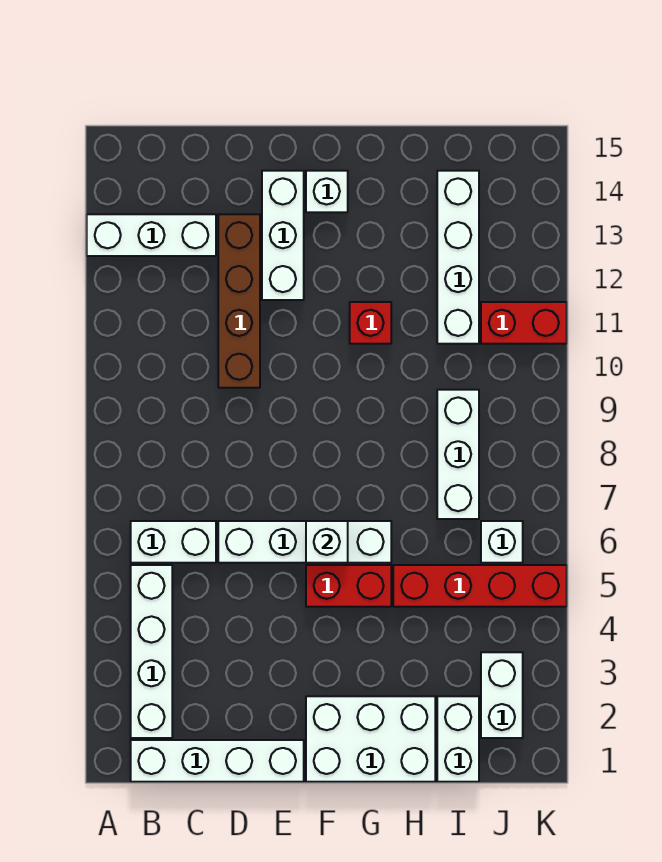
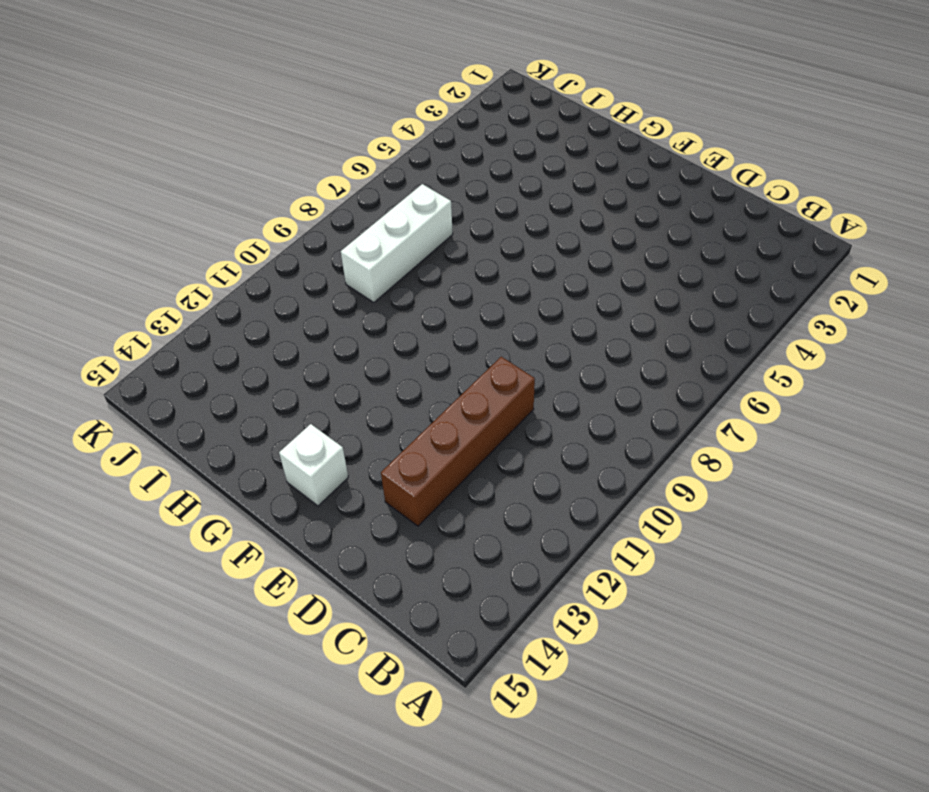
none -> white brick A13:C13 level 1
none -> white brick B1:E1 level 1
none -> white brick B2:B5 level 1

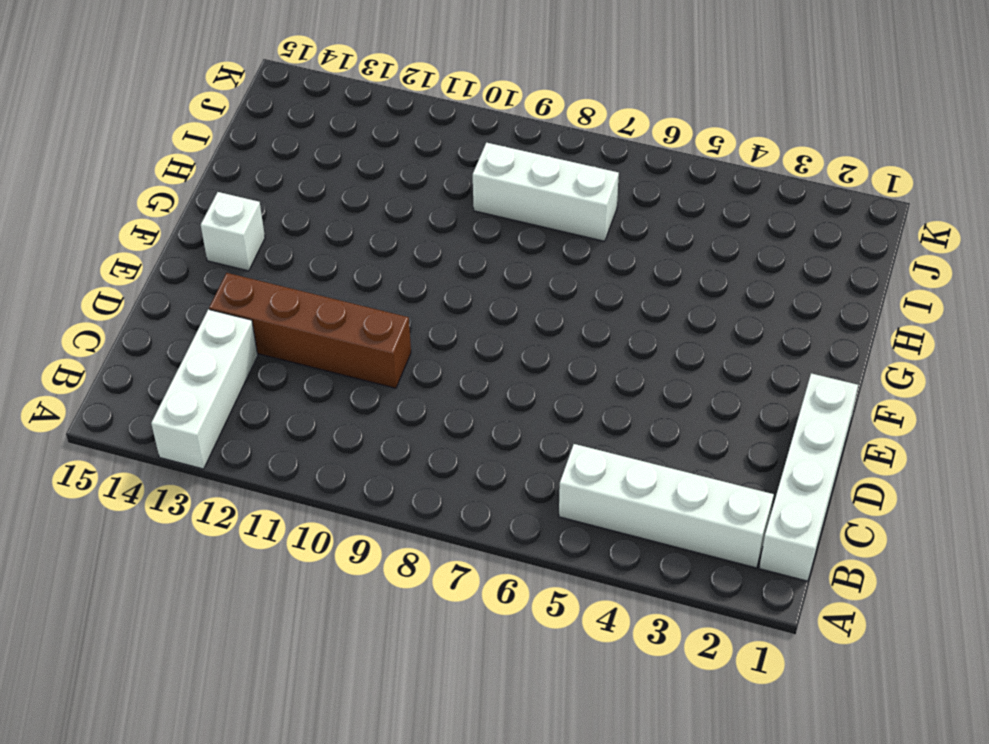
none -> white brick B6:C6 level 1
none -> white brick D6:G6 level 1
none -> white brick E12:E14 level 1

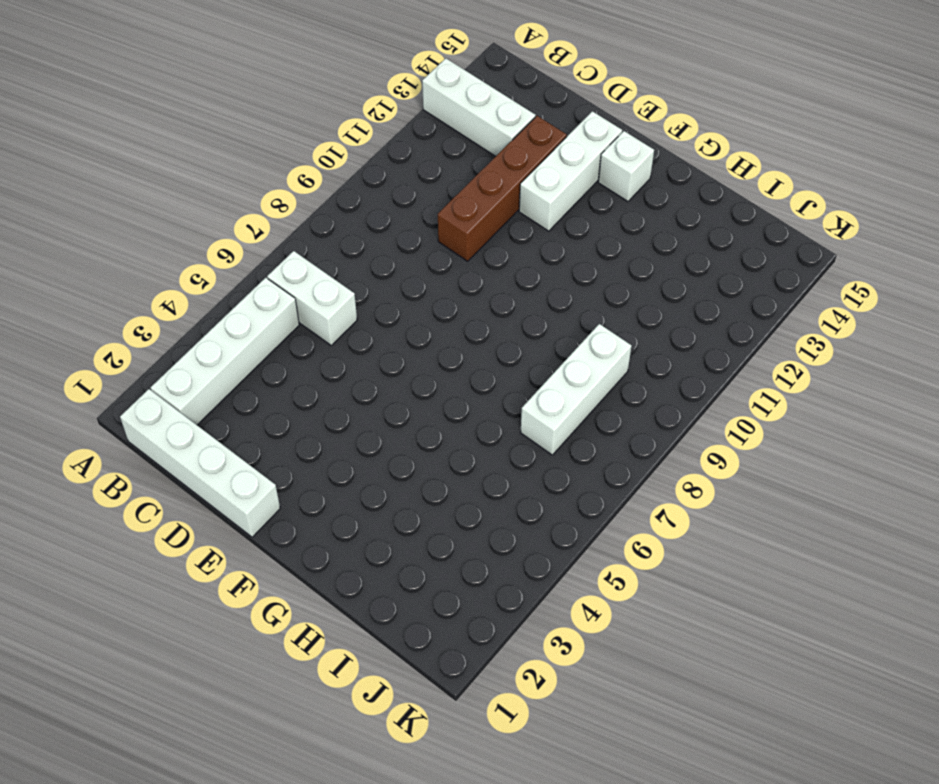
none -> white brick D6:G6 level 1
none -> white brick F1:H2 level 1
none -> red brick F5:G5 level 1

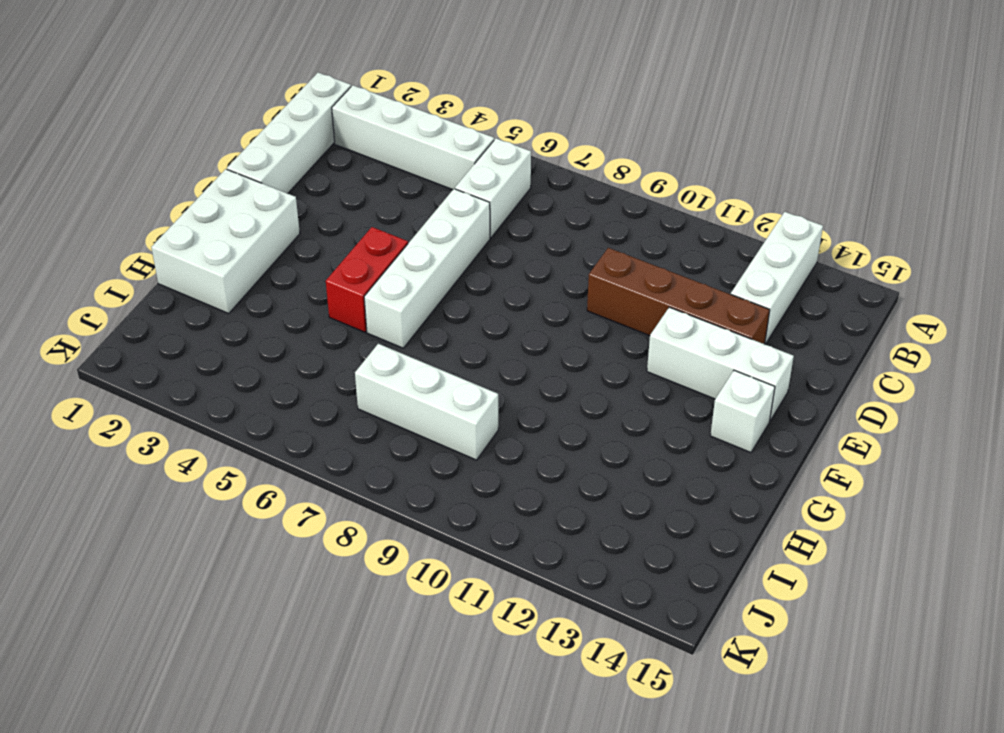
none -> red brick G11 level 1
none -> red brick H5:K5 level 1
none -> white brick I1:I2 level 1

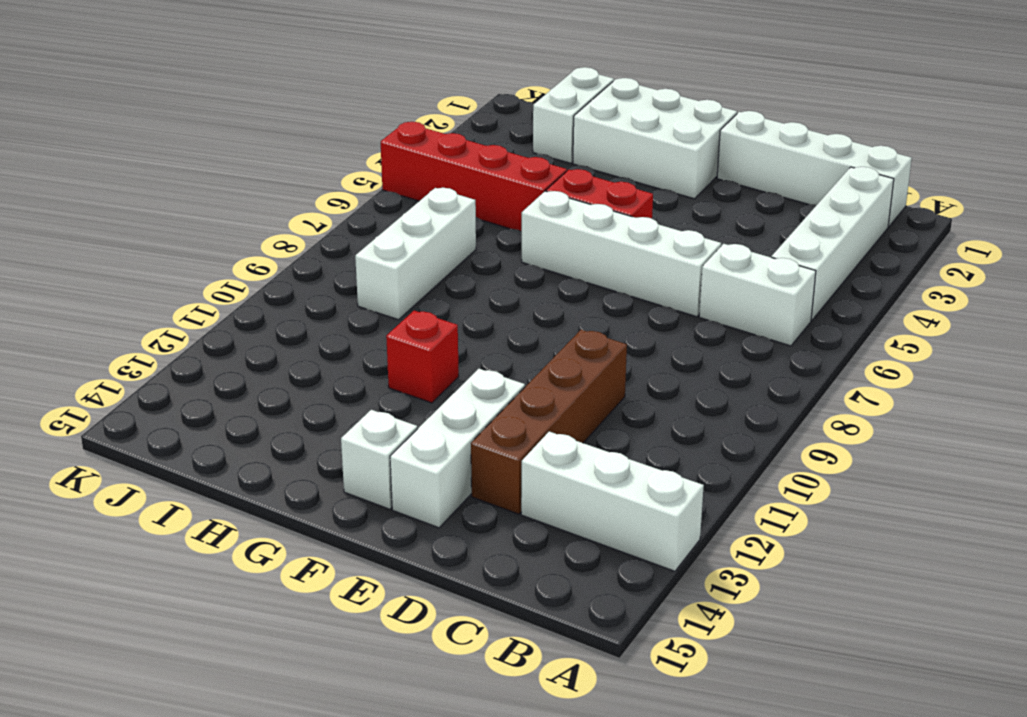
none -> white brick I11:I14 level 1
none -> white brick J2:J3 level 1
none -> white brick J6 level 1

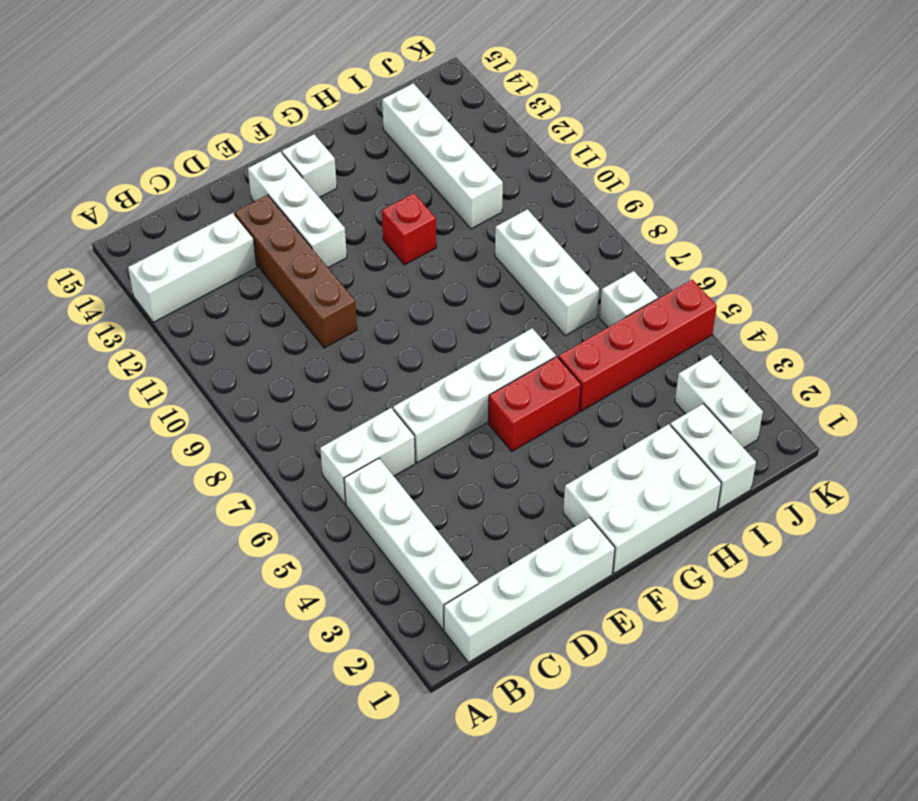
none -> red brick J11:K11 level 1
none -> white brick F6 level 2

